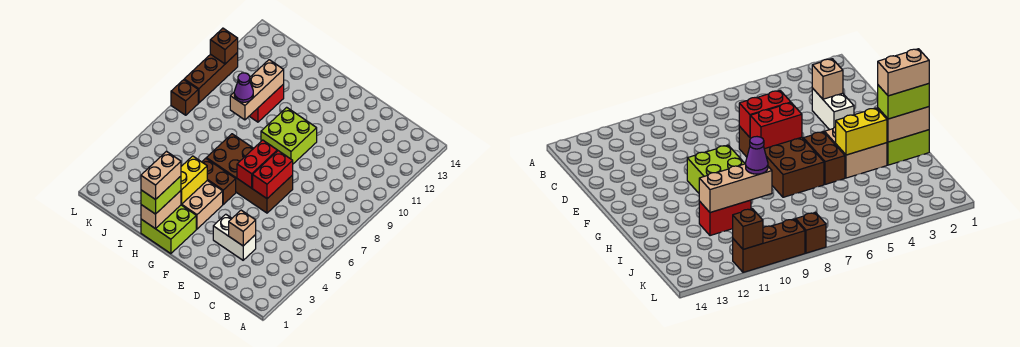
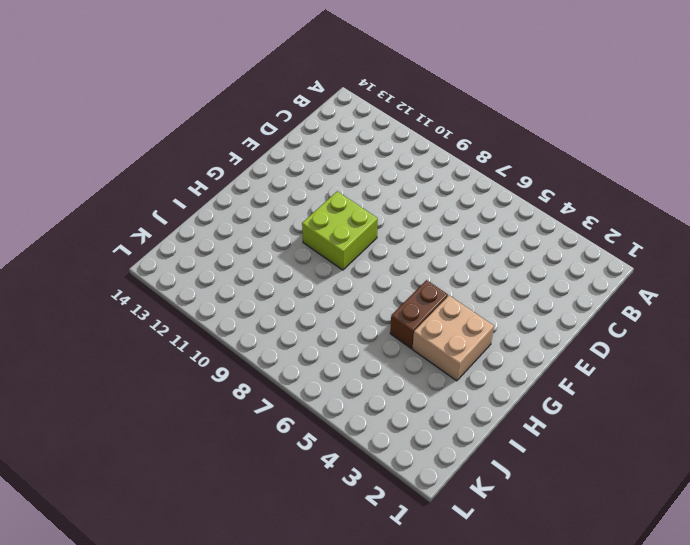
none -> white brick D3:E3 level 1
none -> brown brick E6:H7 level 1
none -> lime brick G1:H2 level 1

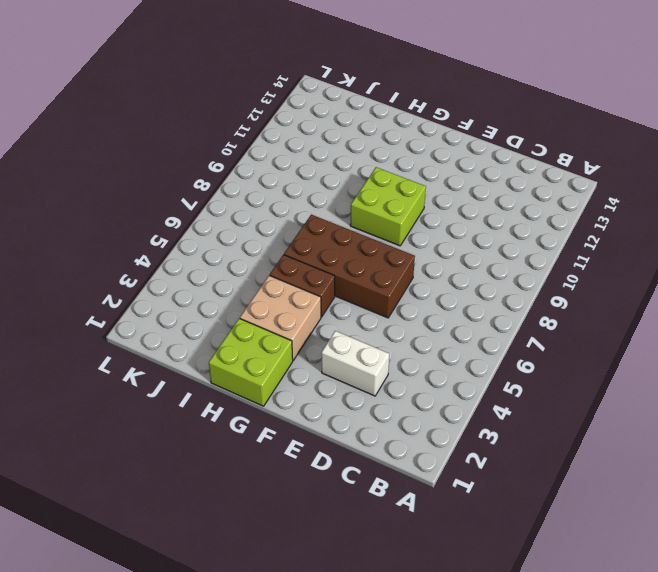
none -> red brick I10:I11 level 1
none -> brown brick L8 level 1
none -> brown brick L9:L11 level 1

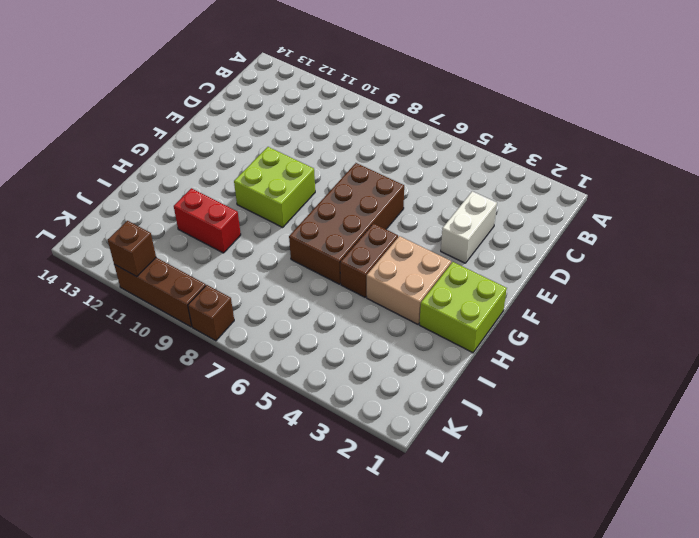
none -> tan brick D3 level 2
none -> red brick E6:E7 level 2
none -> red brick F6:F7 level 2

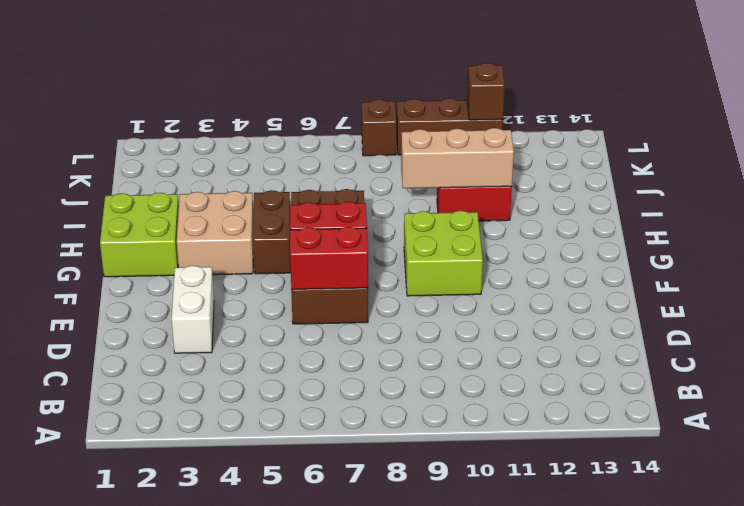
none -> tan brick D3 level 2
none -> tan brick H1:H2 level 2
none -> yellow brick H3:H4 level 2

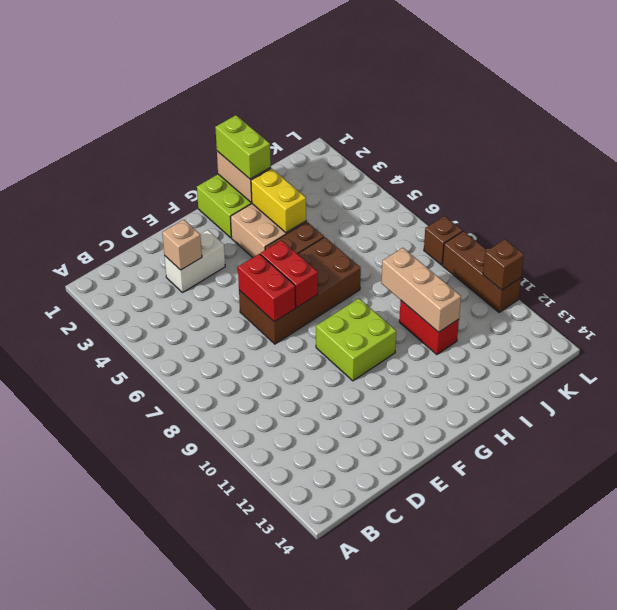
none -> purple cone I9 level 3
none -> tan brick H1:H2 level 4

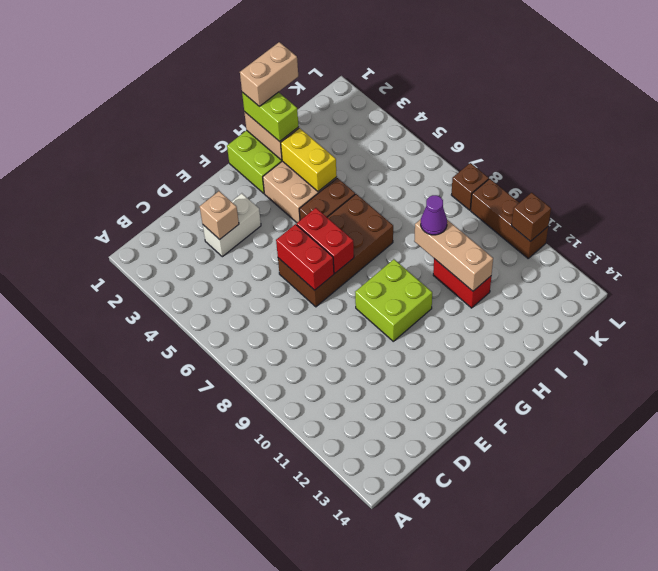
tan brick H1:I1 level 4 -> tan brick H1:H2 level 4

